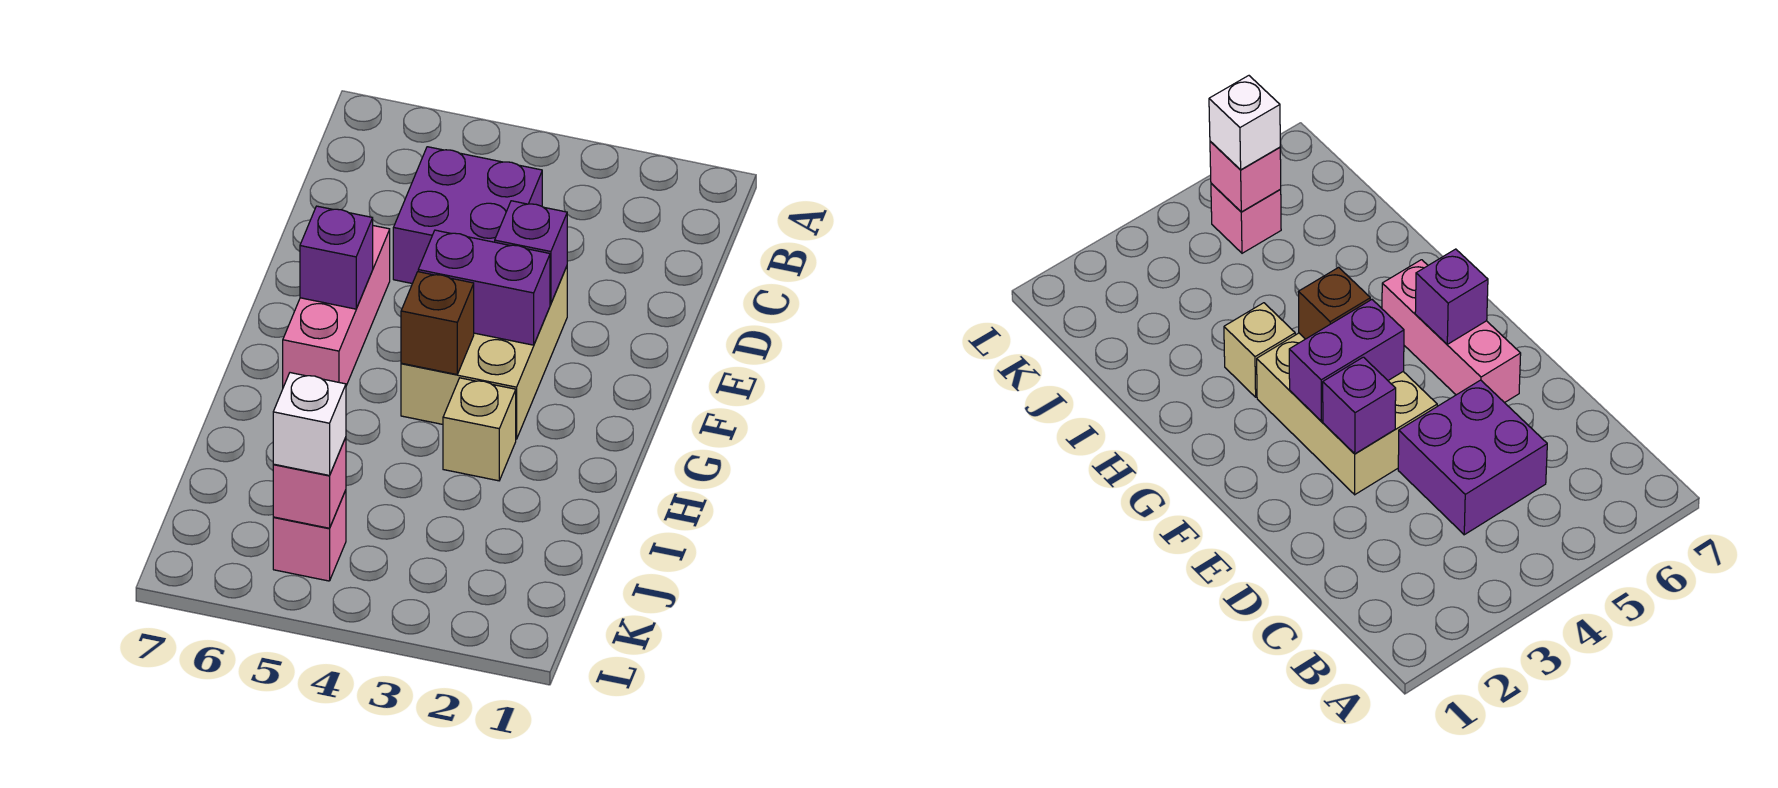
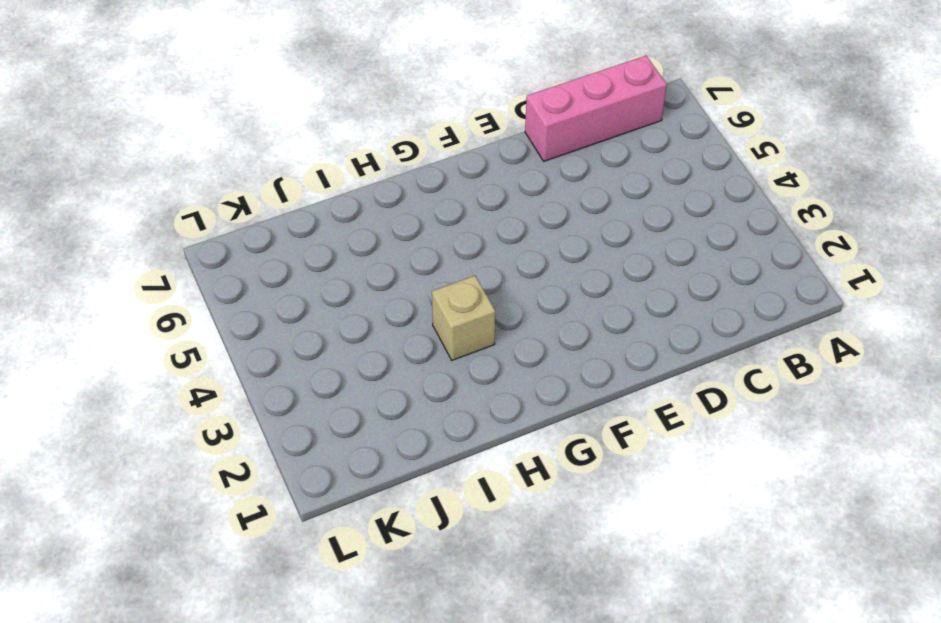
pink brick B7:D7 level 1 -> pink brick E6:G6 level 1
none -> purple brick C4:D5 level 1
none -> tan brick E3:G4 level 1

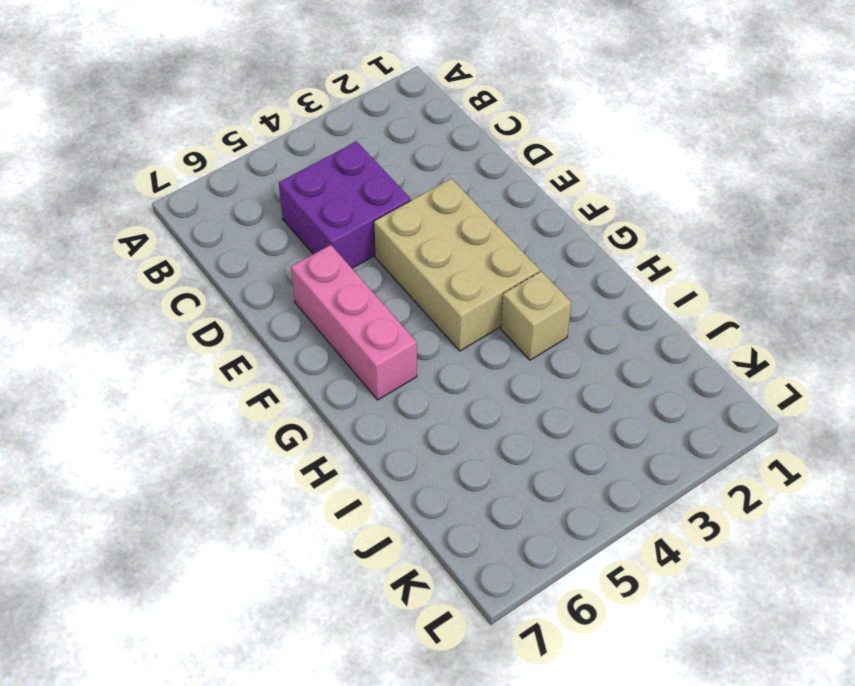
none -> pink brick K5 level 1
none -> purple brick E3 level 2

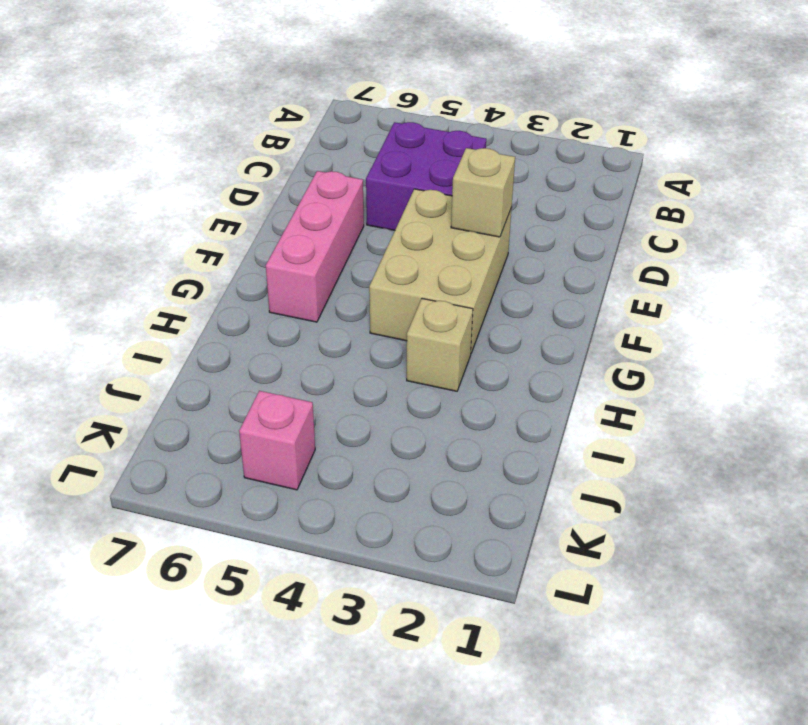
tan brick E3 level 2 -> purple brick E3 level 2
none -> purple brick F3:F4 level 2
none -> purple brick F6 level 2

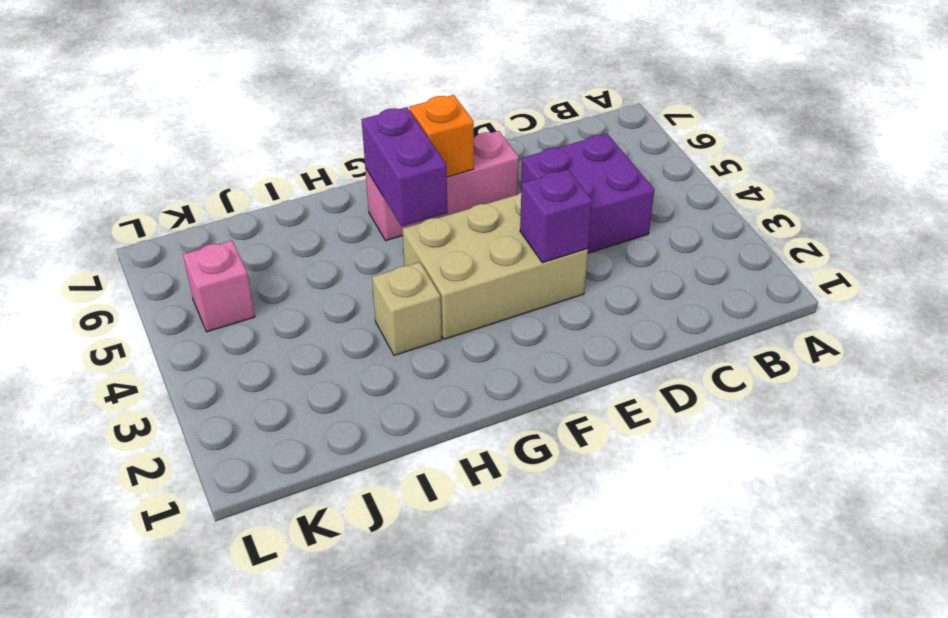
orange brick F6 level 2 -> purple brick F6 level 2
purple brick G5:G6 level 2 -> purple brick F3:F4 level 2
none -> brown brick G4 level 2
none -> pink brick K5 level 2

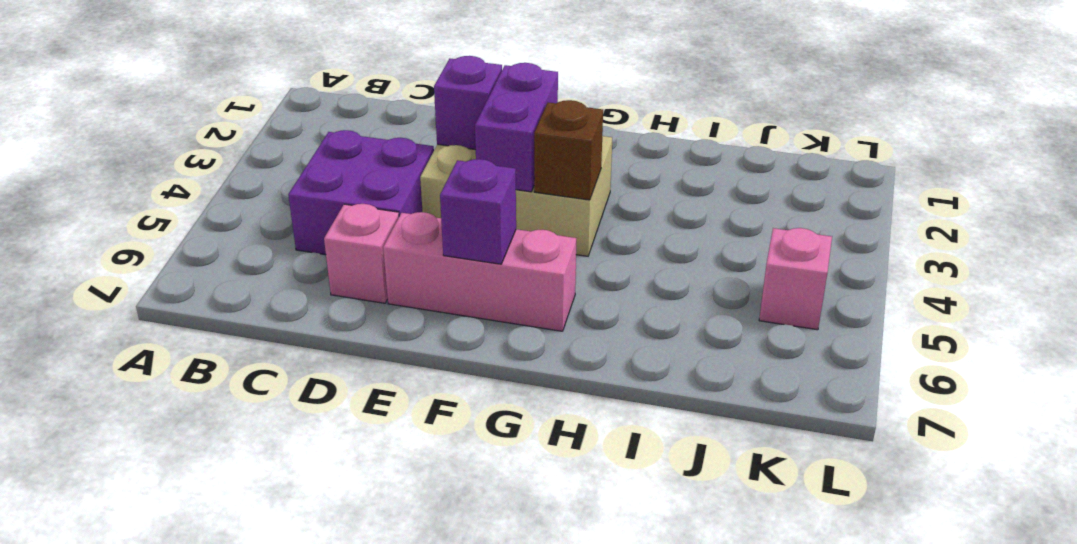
pink brick D6 level 1 -> pink brick K5 level 2
none -> tan brick H3 level 1
none -> white brick K5 level 3

